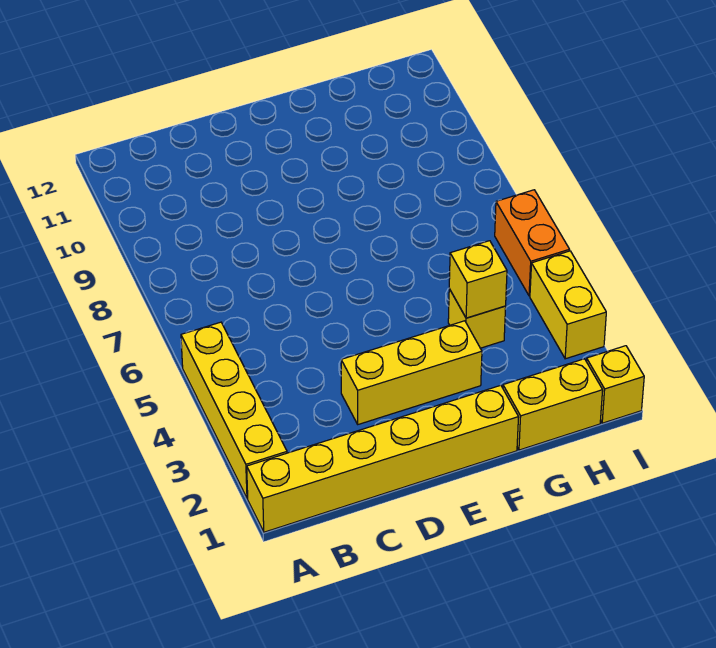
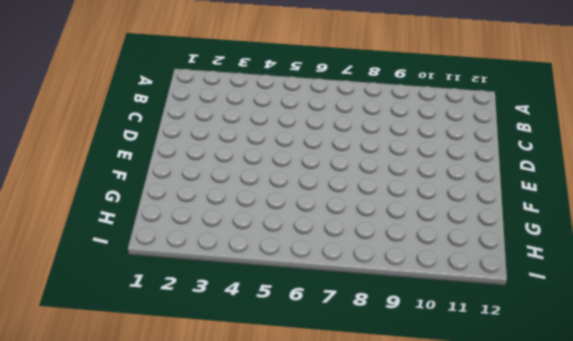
none -> yellow brick A1:F1 level 1
none -> yellow brick A2:A5 level 1

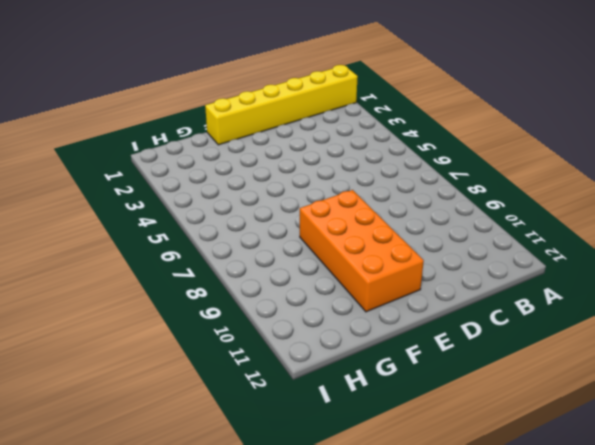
orange brick E8:F11 level 1 -> none
none -> yellow brick A2:A5 level 1
none -> yellow brick D3:F3 level 1

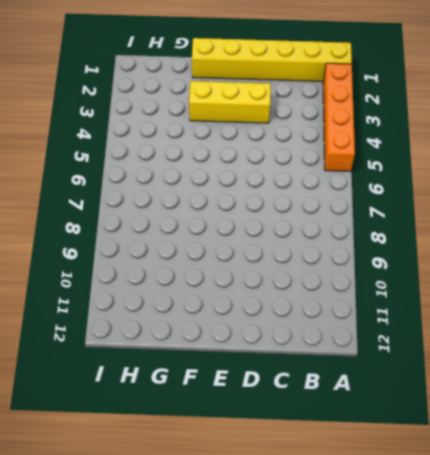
orange brick A2:A5 level 1 -> yellow brick A2:A5 level 1
none -> yellow brick G1:H1 level 1
none -> yellow brick G4 level 1

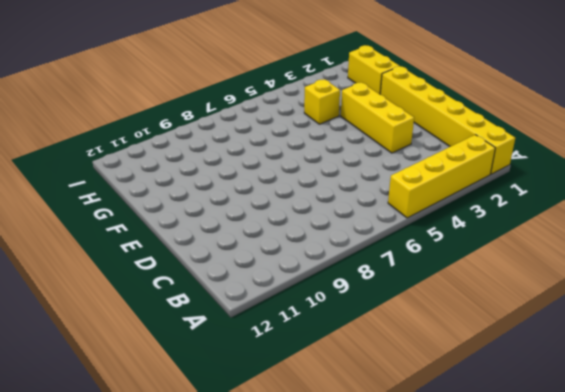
none -> yellow brick I1 level 1
none -> yellow brick I3:I4 level 1

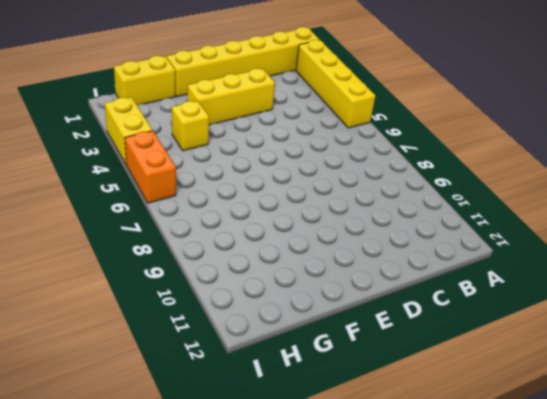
none -> yellow brick I1 level 1
none -> yellow brick G4 level 2

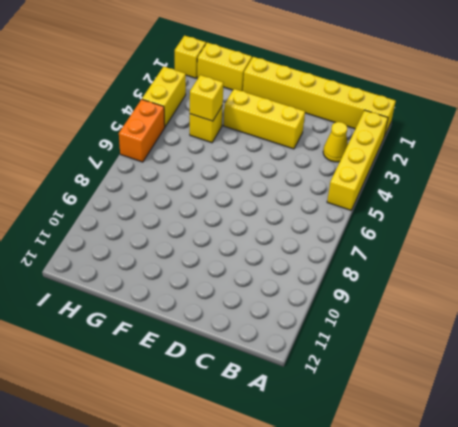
yellow cone B3 level 1 -> none

